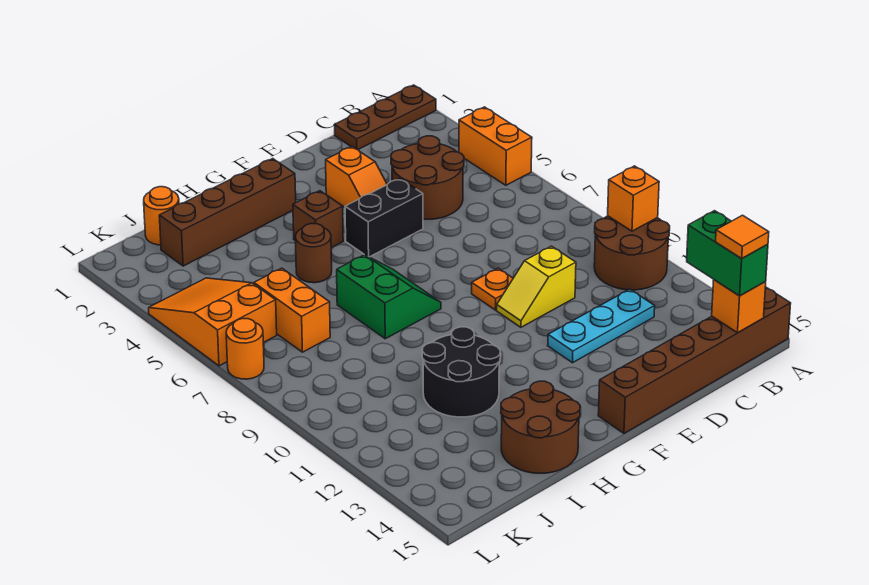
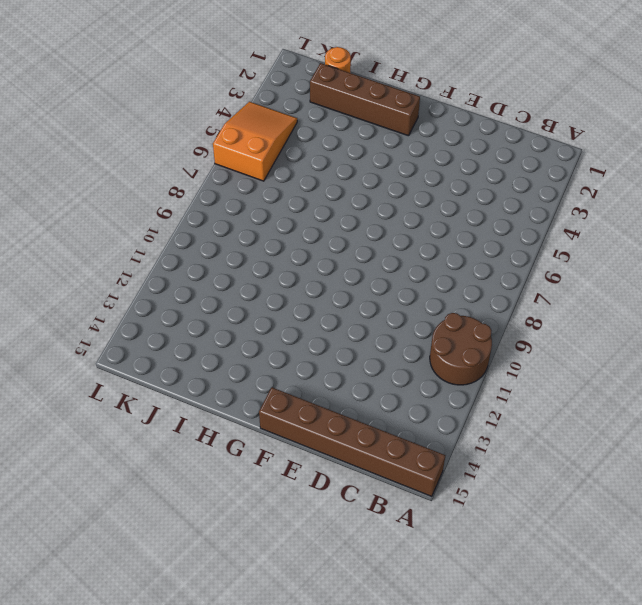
none -> brown plate A1:C1 level 1
none -> orange brick A4:A5 level 1
none -> brown round brick C4:D5 level 1

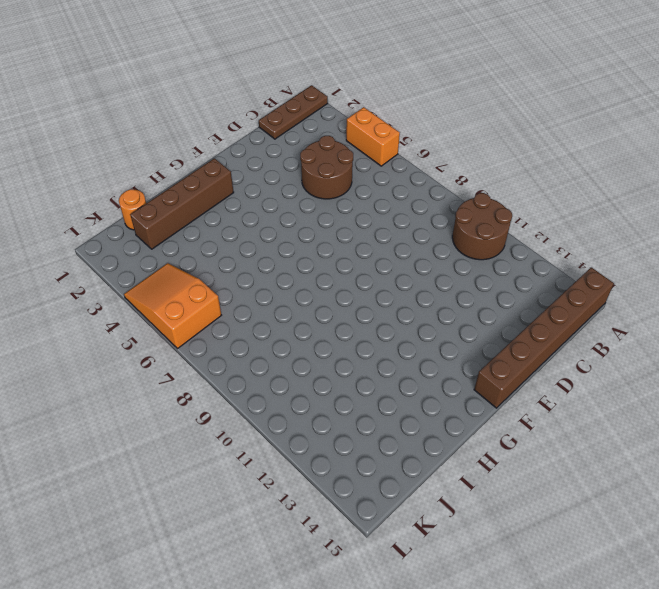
none -> cyan plate C12:E12 level 1
none -> yellow slope D10:E10 level 1 top D
none -> orange slope E3:E4 level 1 top 3

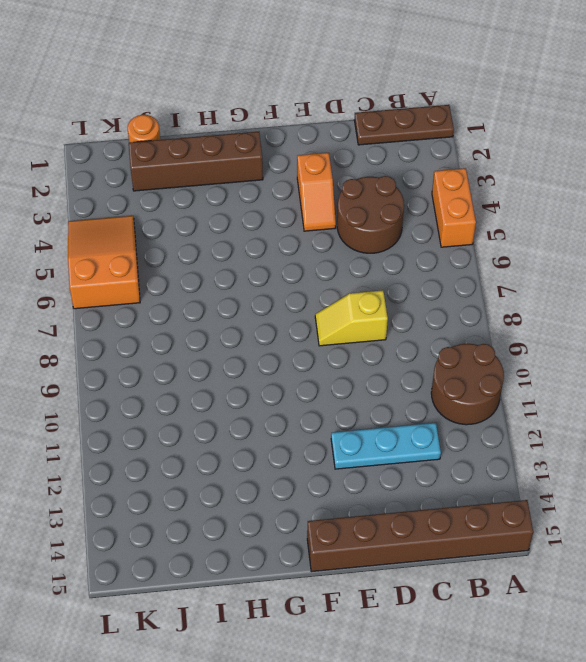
yellow slope D8:E8 level 1 top D -> yellow slope D10:E10 level 1 top D
none -> black brick E5:F5 level 1
none -> orange plate E9 level 1
none -> brown brick G4 level 1

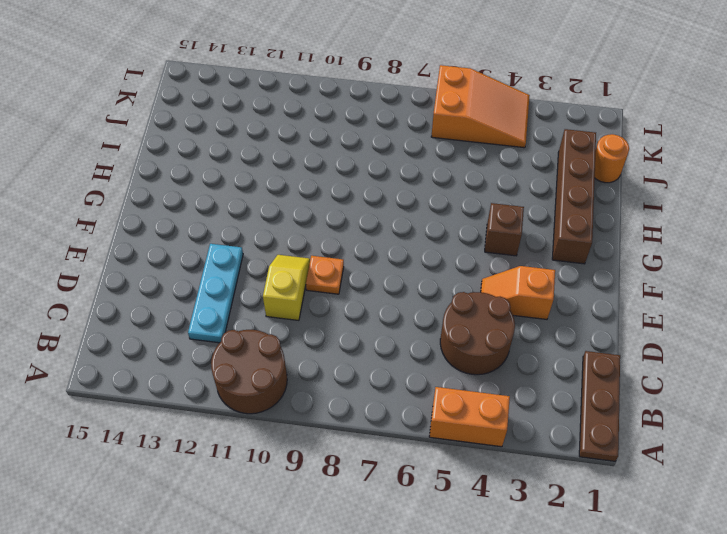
none -> brown brick A15:F15 level 1
none -> black brick E5:F5 level 1
none -> green slope G7:H8 level 1 top H

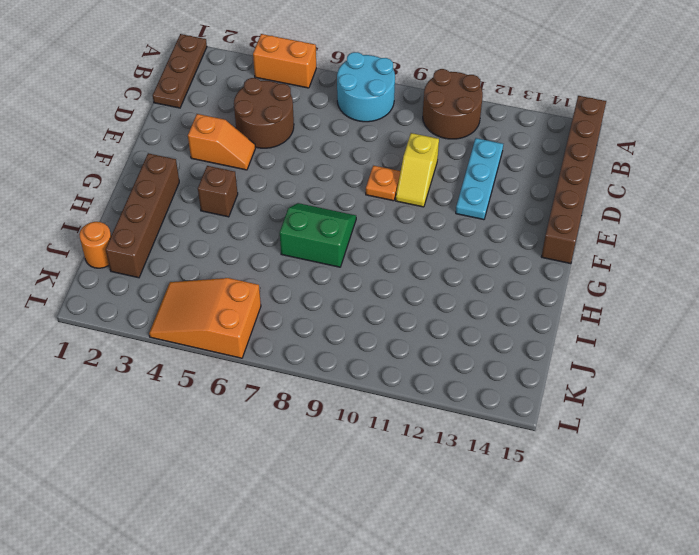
cyan round brick A7:B8 level 1 -> none
none -> black brick E5:F5 level 1
none -> brown round brick H5 level 1
none -> black round brick H11:I12 level 1

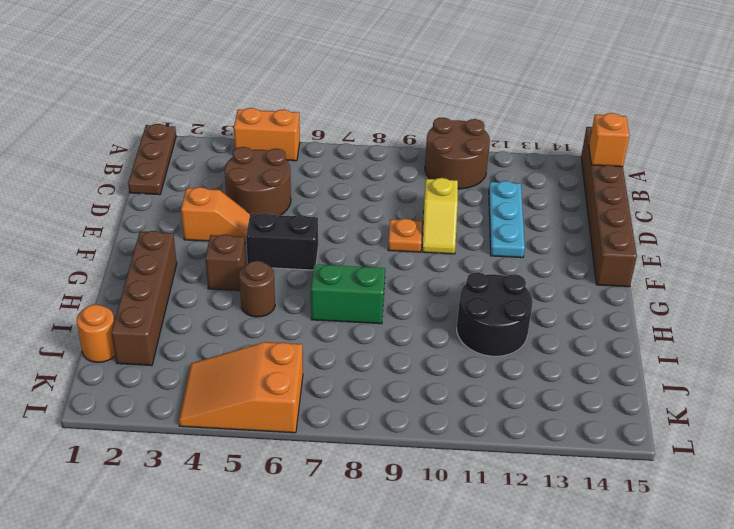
black brick F5:F6 level 1 -> black brick E5:F5 level 1
none -> brown round brick H14:I15 level 1
none -> orange brick J6:J7 level 1
none -> orange round brick L7 level 1

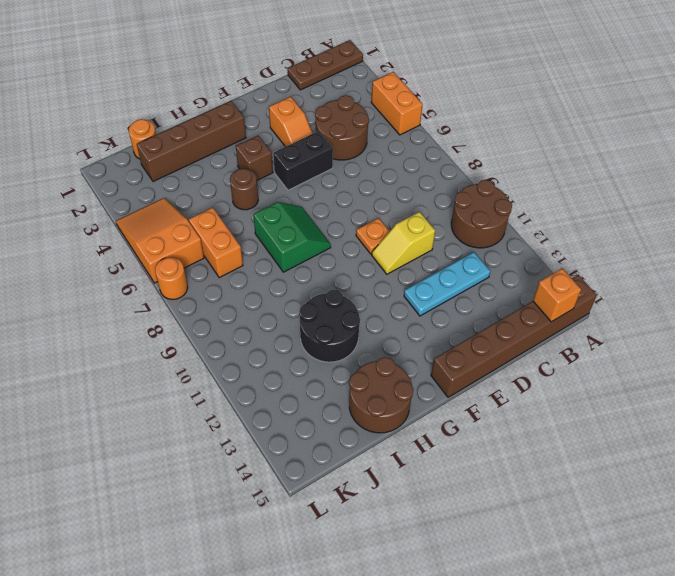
none -> orange brick A10 level 2
none -> green brick B14:B15 level 3
none -> orange tile B15 level 4

